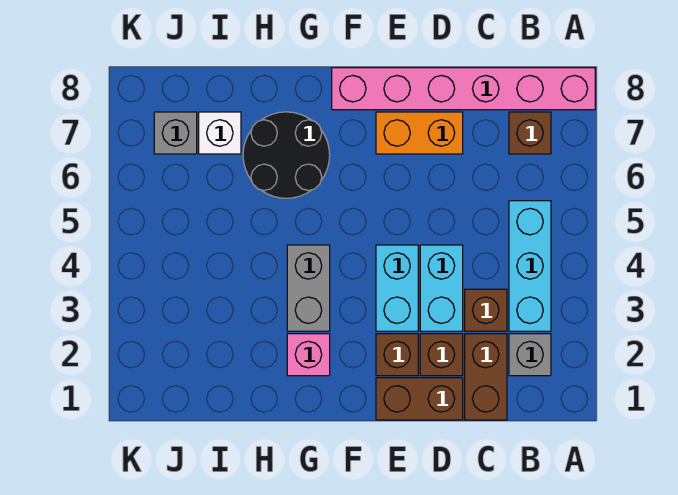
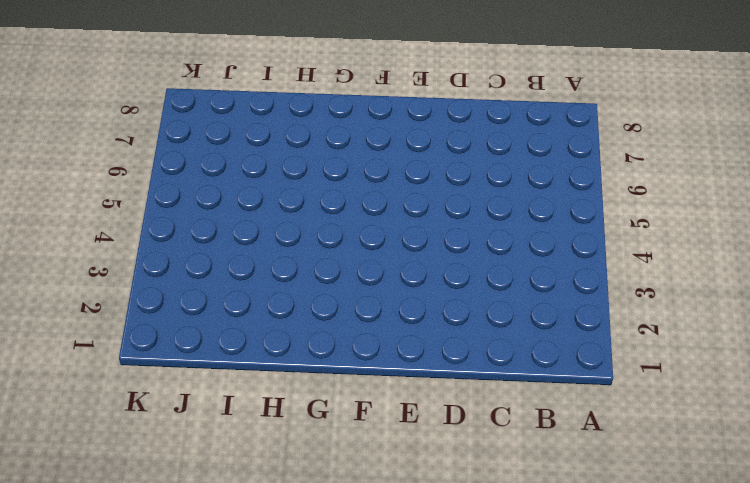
none -> pink brick A8:F8 level 1
none -> grey brick B2 level 1
none -> cyan brick B3:B5 level 1

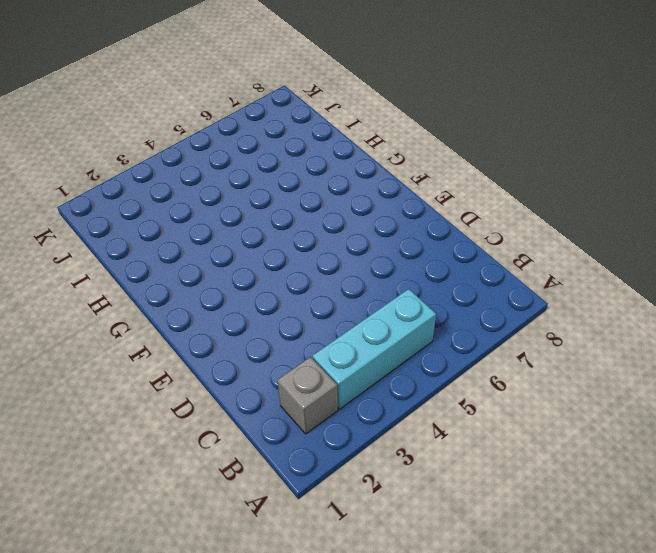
none -> pink brick A8:F8 level 1
none -> brown brick B7 level 1
none -> brown brick C1:C2 level 1

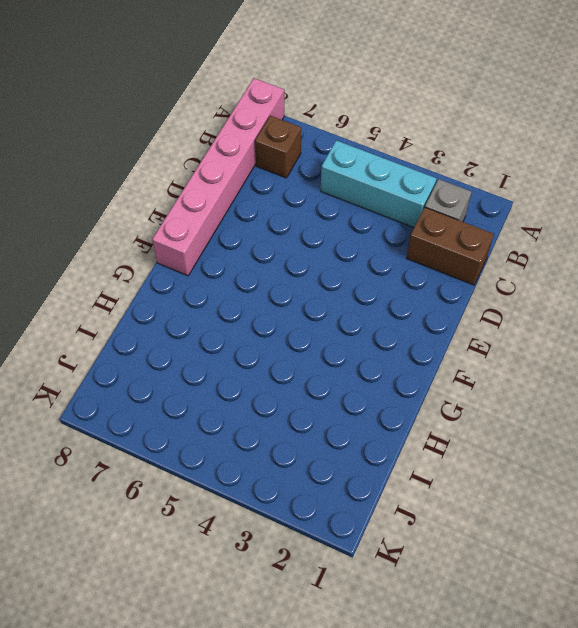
none -> brown brick C3 level 1
none -> brown brick D1:E1 level 1
none -> brown brick D2 level 1

